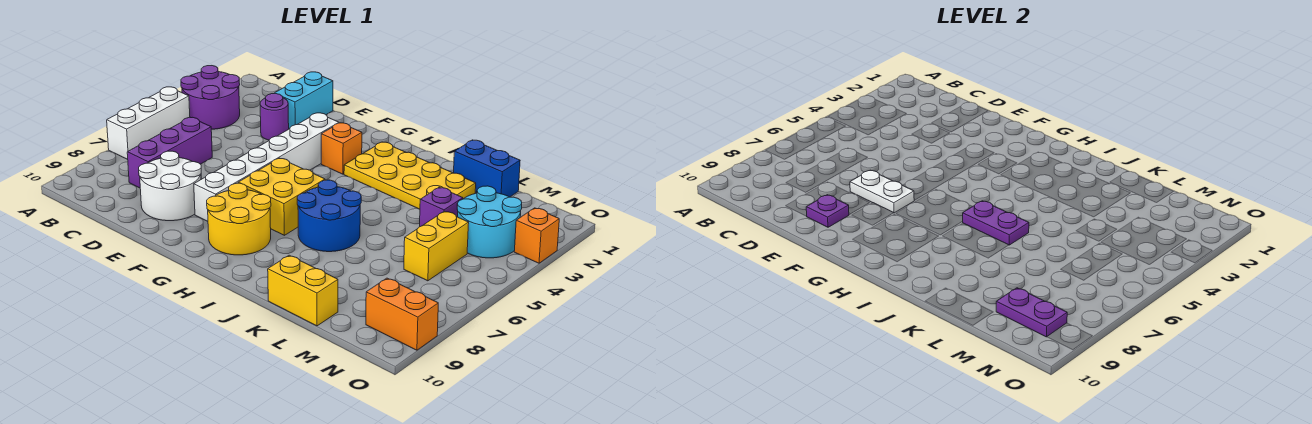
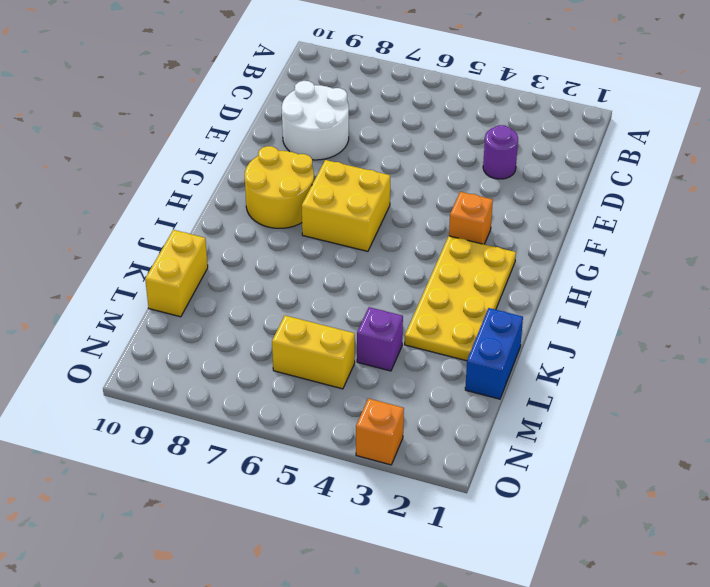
none -> purple round brick A3:B4 level 1
none -> white brick A5:A7 level 1
none -> purple brick C6:C8 level 1

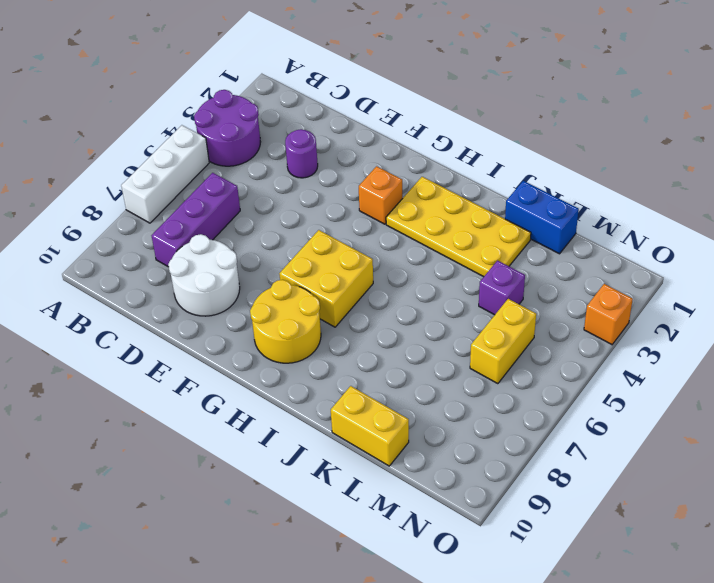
none -> cyan brick D1:D2 level 1
none -> white brick F3:F8 level 1
none -> blue round brick I6:J7 level 1

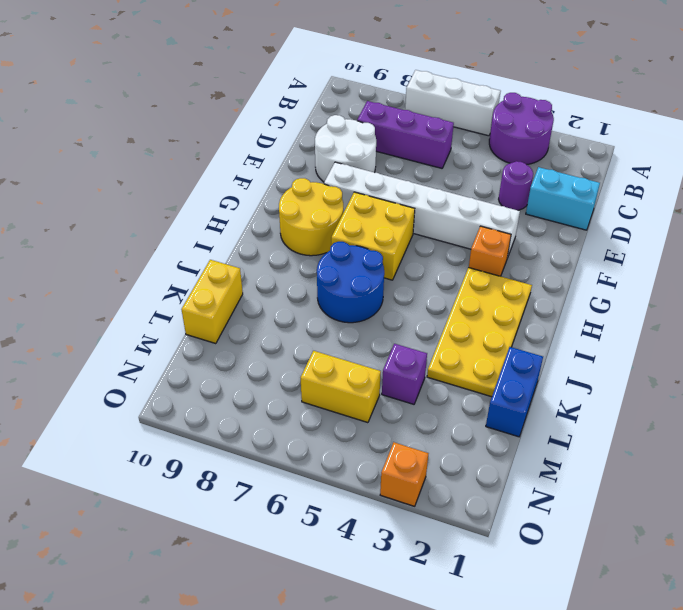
none -> cyan round brick M3:N4 level 1
none -> orange brick N9:O9 level 1
none -> white plate E7:F7 level 2

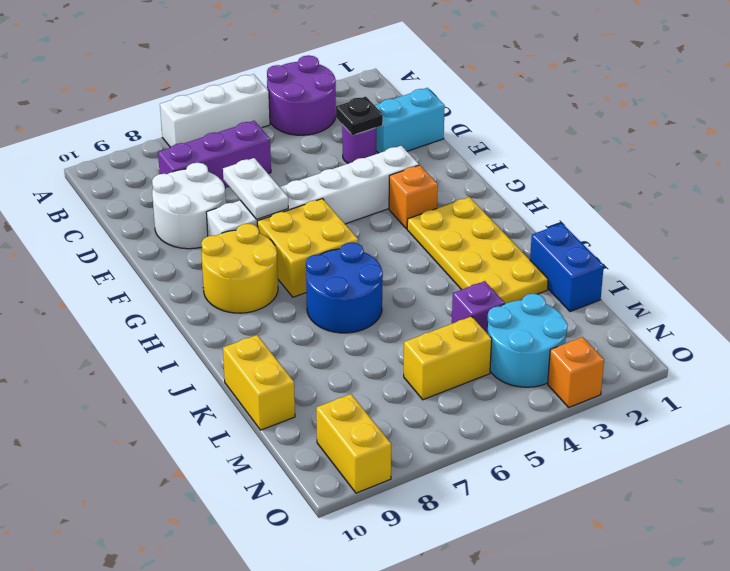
black plate D3 level 2 -> none
yellow brick N9:O9 level 1 -> orange brick N9:O9 level 1
none -> purple plate E9 level 2
none -> purple plate I6:J6 level 2
none -> purple plate M9:N9 level 2

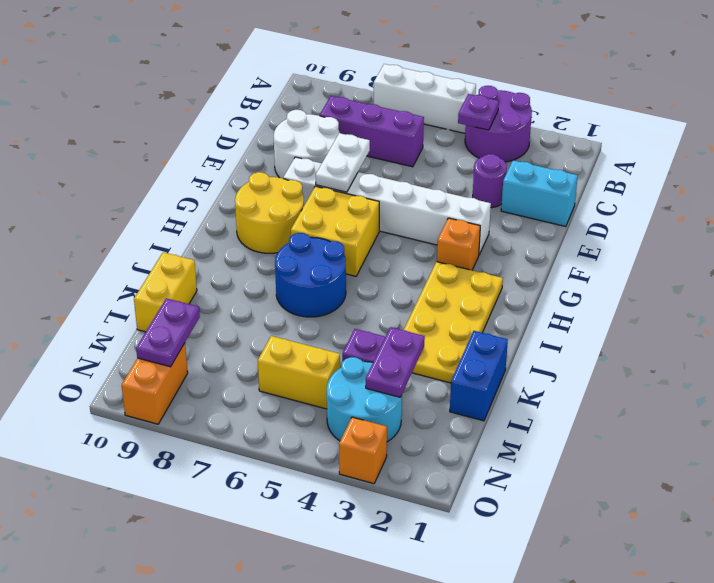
purple plate B4 level 2 -> purple plate E9 level 2
purple plate L3:M3 level 2 -> purple plate I6:J6 level 2

